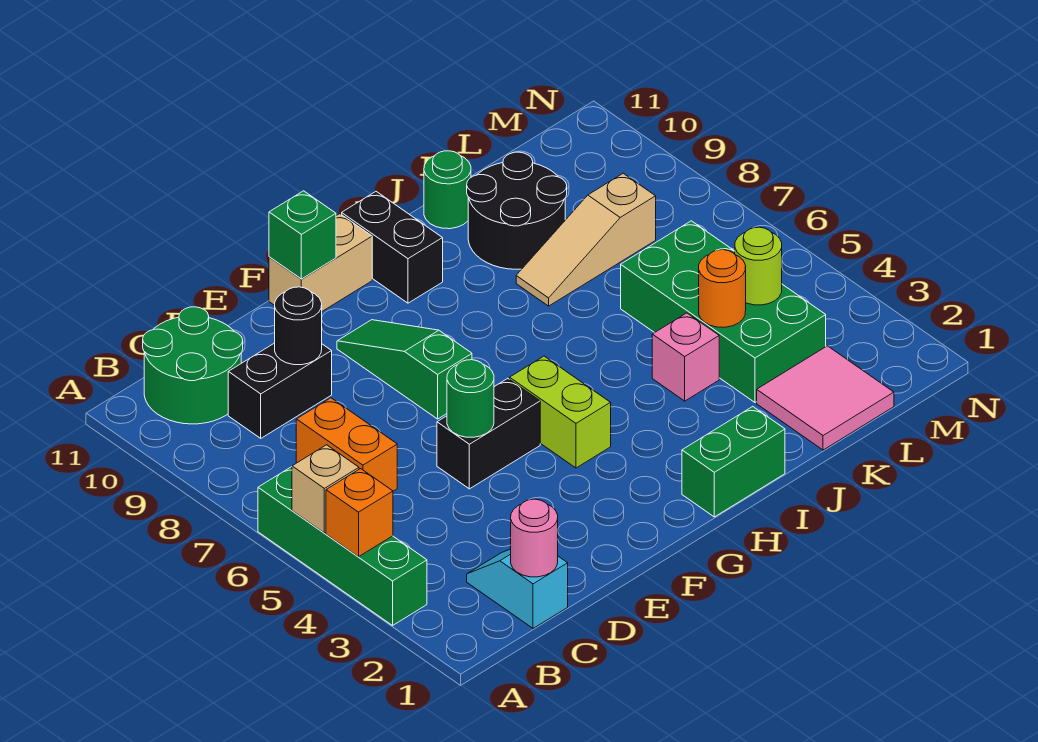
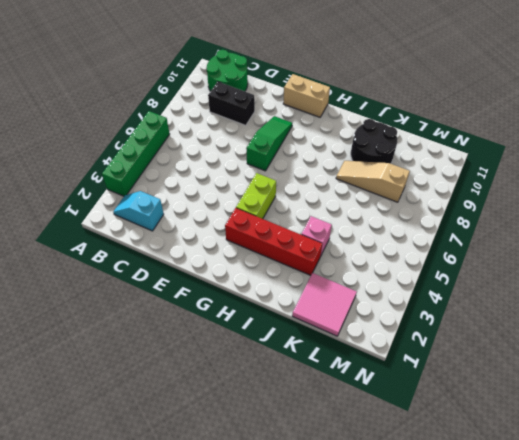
cyan slope B2:C2 level 1 top C -> cyan slope C1:C2 level 1 top 1
red brick G3:J3 level 1 -> none
none -> orange brick C6:C7 level 1
none -> black brick E5:F5 level 1
none -> green brick H1:I1 level 1

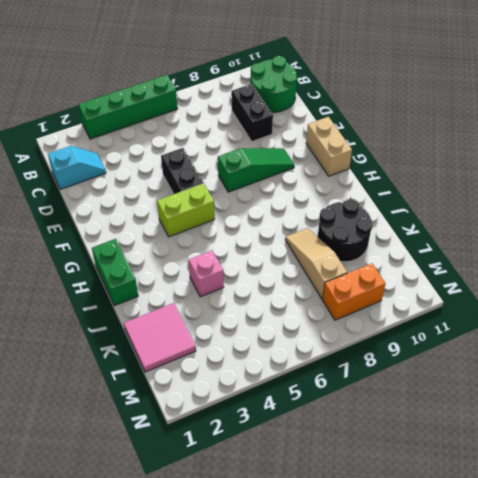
orange brick M8:M9 level 1 -> orange brick C6:C7 level 1
none -> black brick H10:H11 level 1
none -> green round brick J11 level 1
none -> green brick K3:L6 level 1

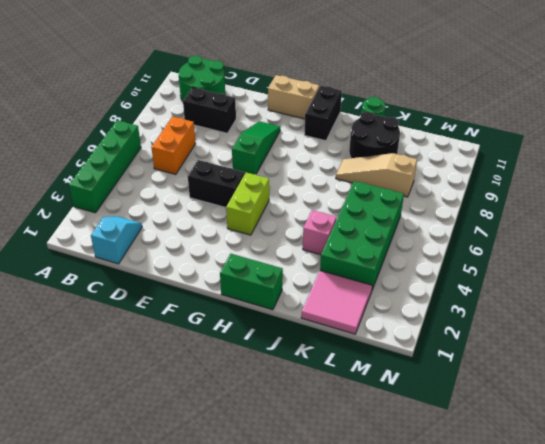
none -> orange brick A4 level 2
none -> tan brick A5 level 2
none -> pink round brick C1 level 2

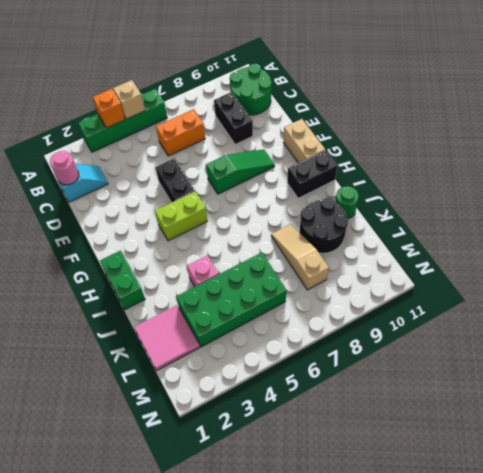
none -> black round brick D9 level 2
none -> green round brick E5 level 2
none -> green brick F11 level 2

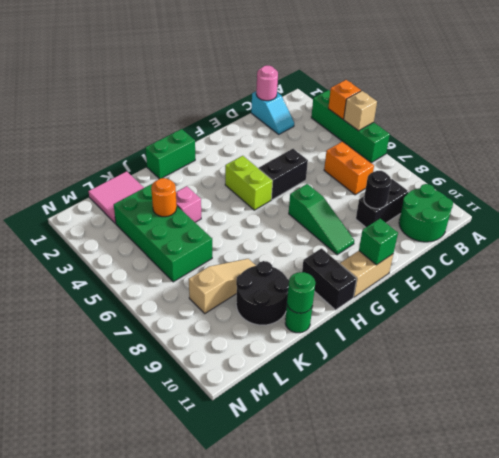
green round brick J11 level 2 -> green round brick E5 level 2
none -> lime round brick L4 level 2

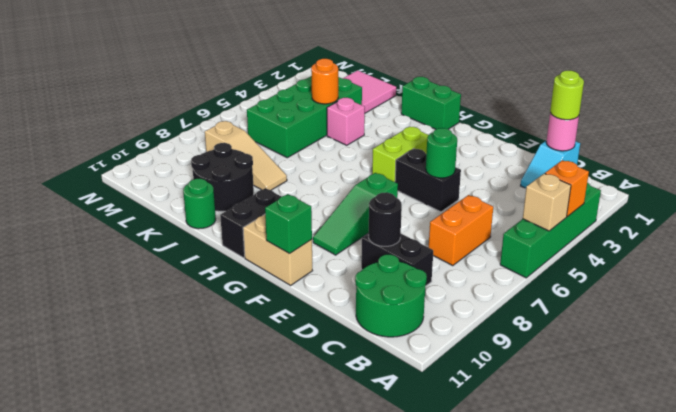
lime round brick C1 level 3 -> lime round brick L4 level 2

